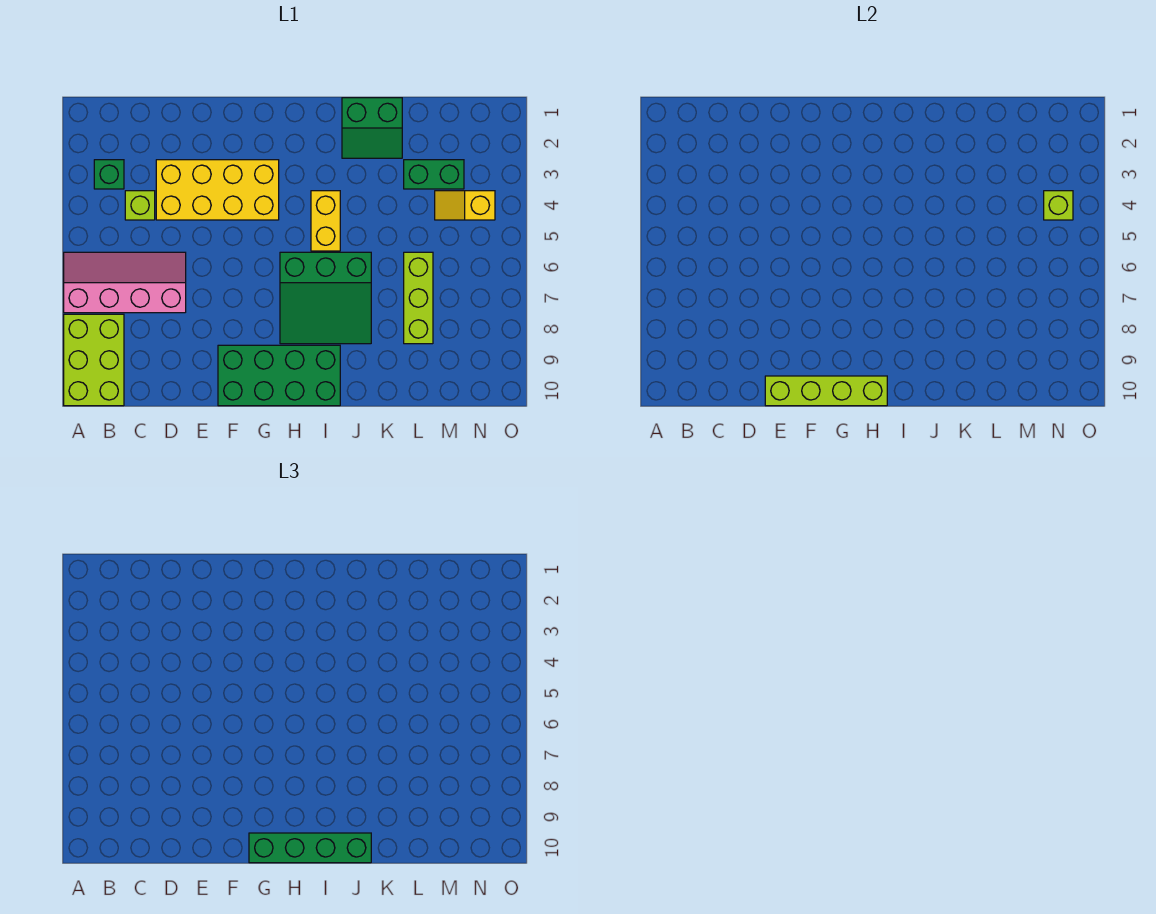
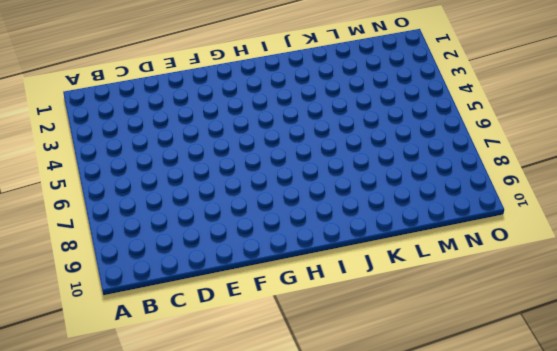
none -> pink slope A6:D7 level 1 top 7
none -> lime brick A8:B10 level 1
none -> green brick B3 level 1

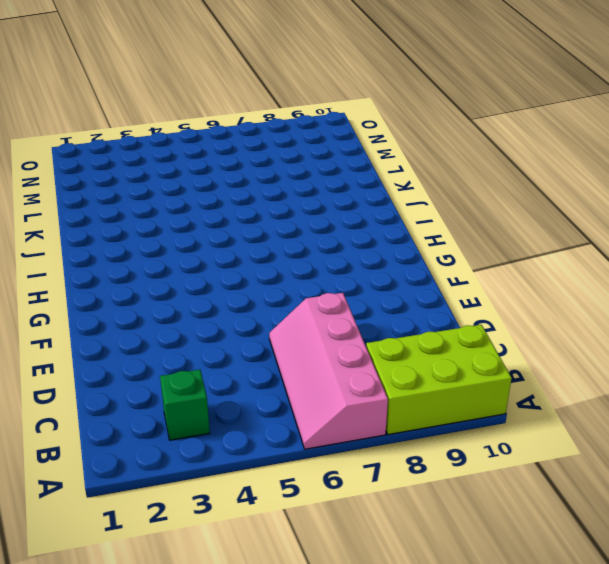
none -> lime brick C4 level 1
none -> yellow brick D3:G4 level 1
none -> green brick F9:I10 level 1

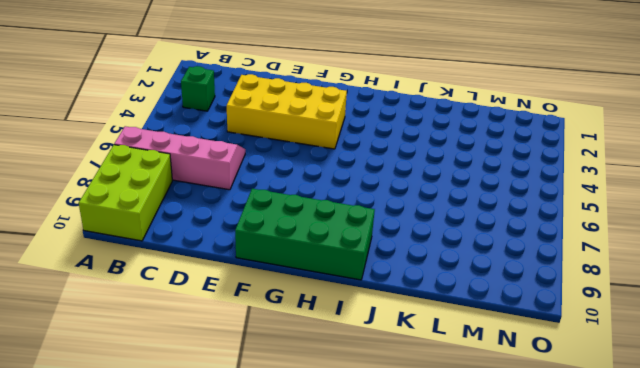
none -> lime brick C4 level 1
none -> green slope H6:J8 level 1 top 6
none -> yellow brick I4:I5 level 1

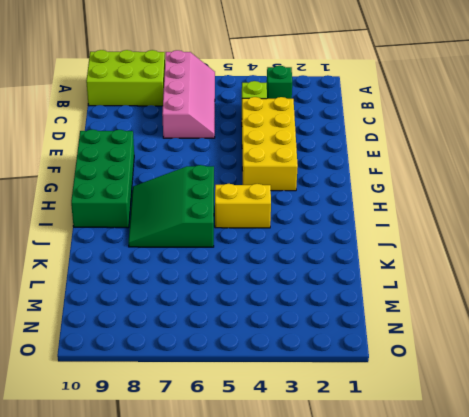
none -> green slope J1:K2 level 1 top 1
none -> green brick L3:M3 level 1
none -> lime brick L6:L8 level 1

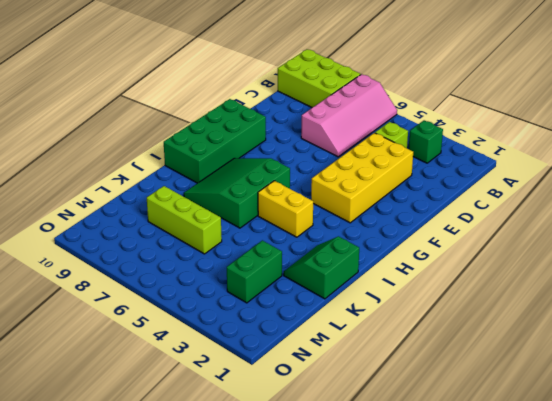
none -> yellow slope M4:N4 level 1 top N
none -> lime brick E10:H10 level 2
none -> lime brick N4 level 2

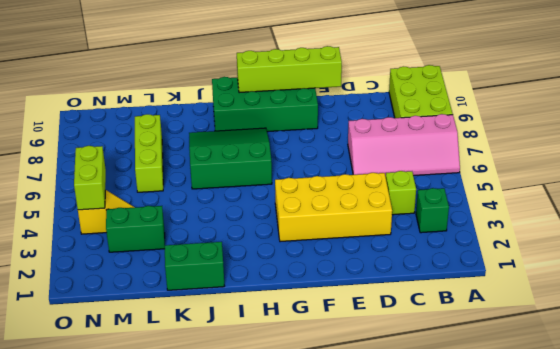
lime brick N4:N5 level 2 -> lime brick N4 level 2
none -> yellow brick I4:I5 level 1
none -> green brick G10:J10 level 3

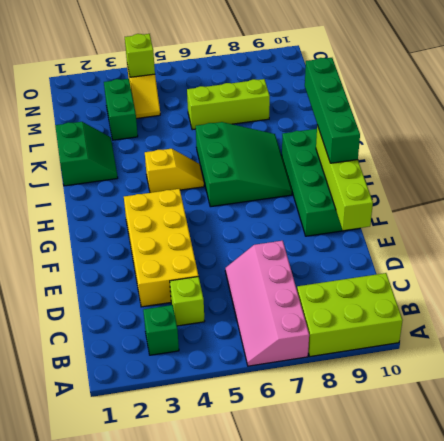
yellow slope I4:I5 level 1 top 4 -> yellow brick I4:I5 level 1

